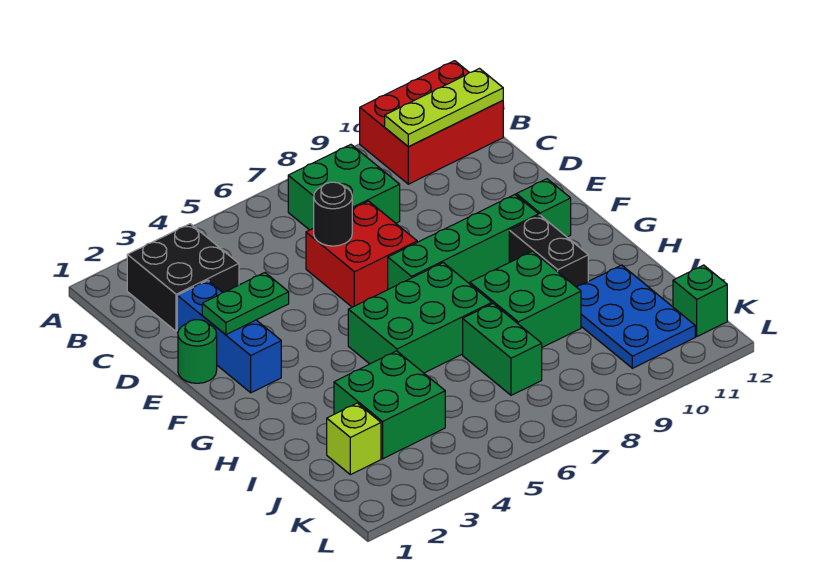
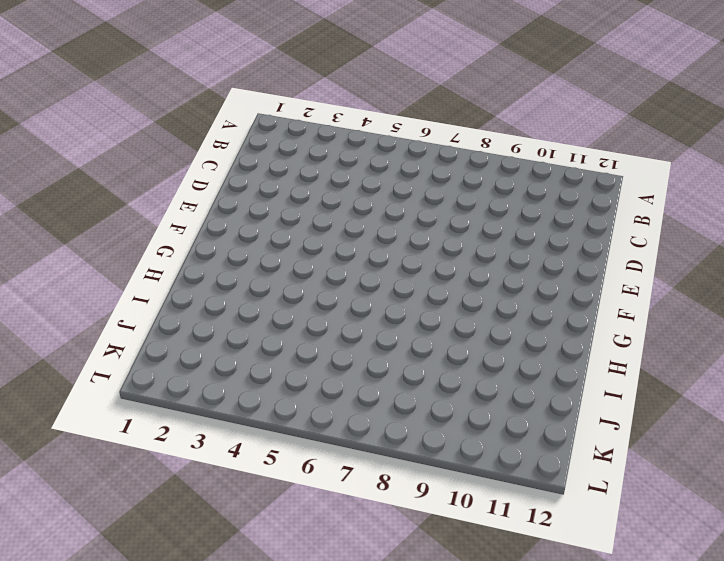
none -> red brick A10:B12 level 1
none -> black brick B2:C3 level 1
none -> green brick B7:C8 level 1

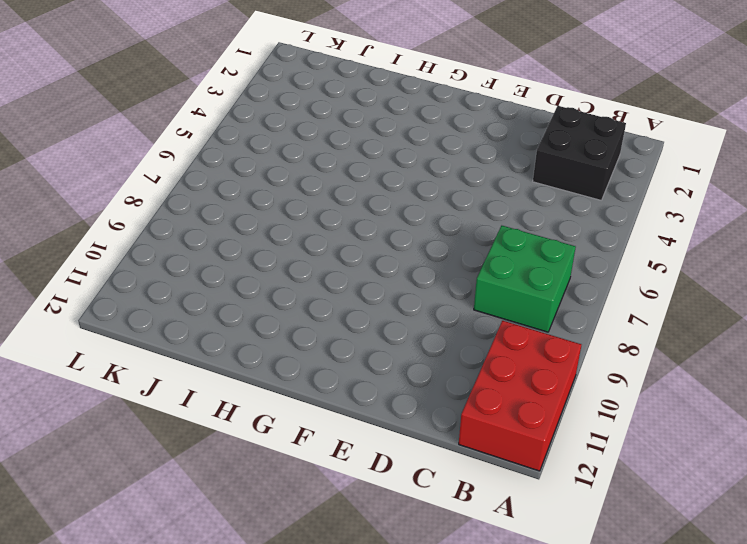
none -> blue brick D2:F2 level 1
none -> red brick D6:E7 level 1
none -> green round brick E1 level 1

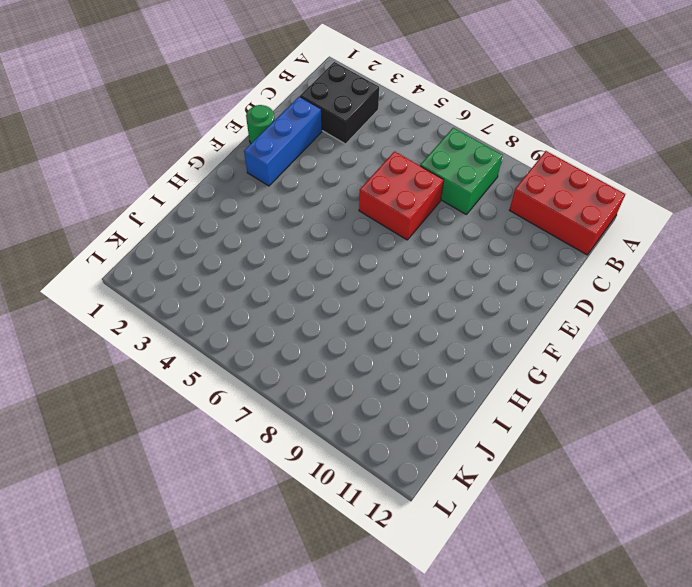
none -> green brick F7:F10 level 1
none -> green brick F11 level 1
none -> green brick G5:H7 level 1

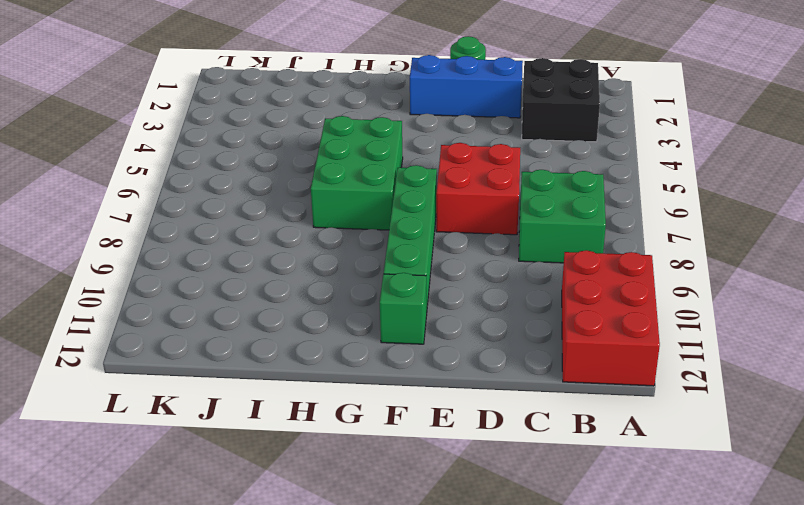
none -> black brick G10:H10 level 1
none -> green brick H8:I9 level 1
none -> green brick I3:J4 level 1

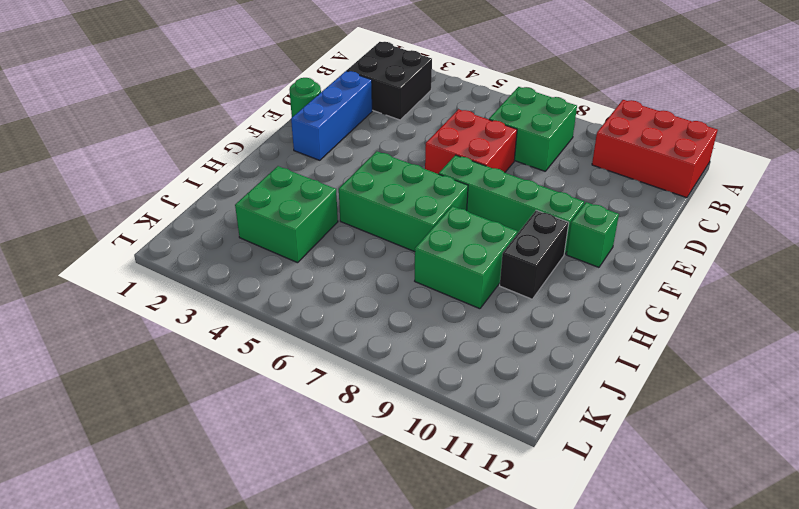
none -> green brick I7:J7 level 1
none -> blue plate I10:K11 level 1
none -> lime brick J2 level 1

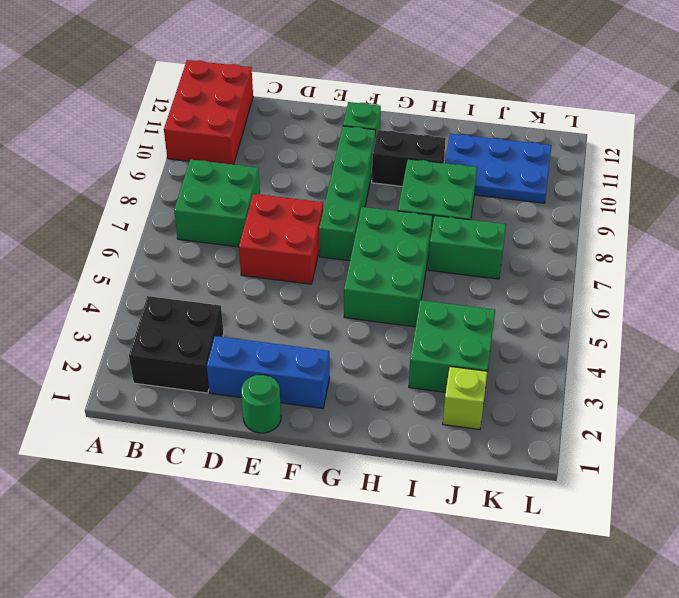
none -> green brick K12 level 1
none -> lime plate B10:B12 level 2
none -> black round brick D6 level 2

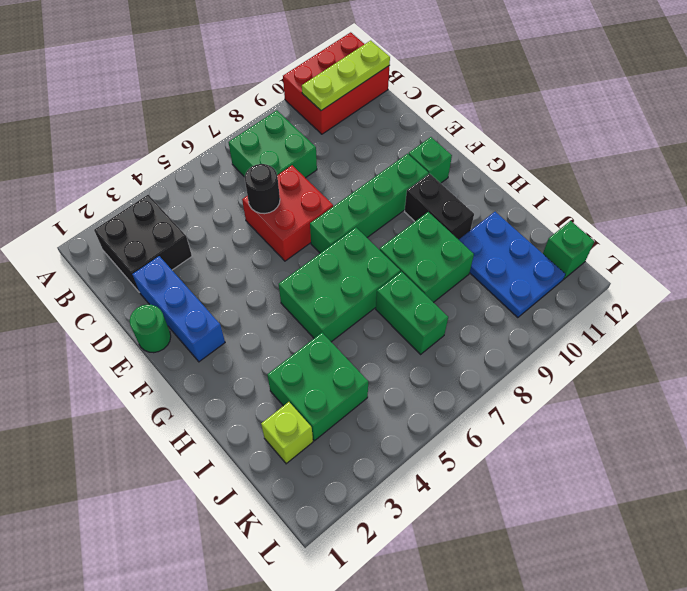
none -> green plate E2:E3 level 2

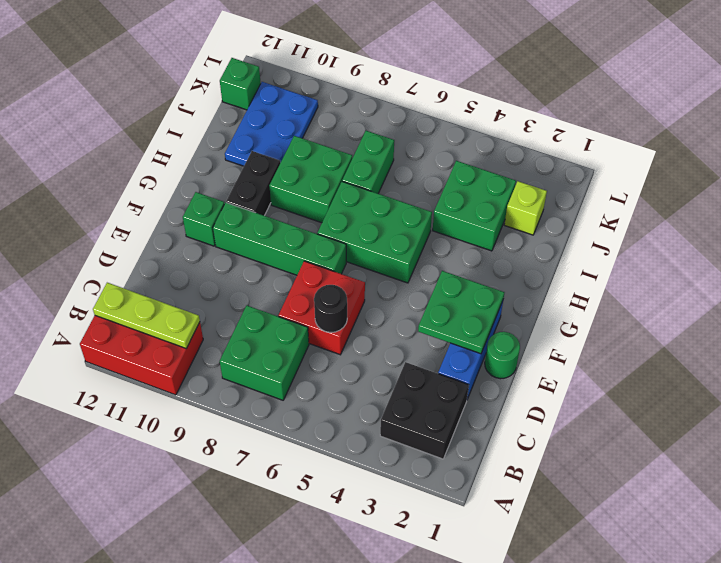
green plate E2:F3 level 2 -> green plate E2:E3 level 2

